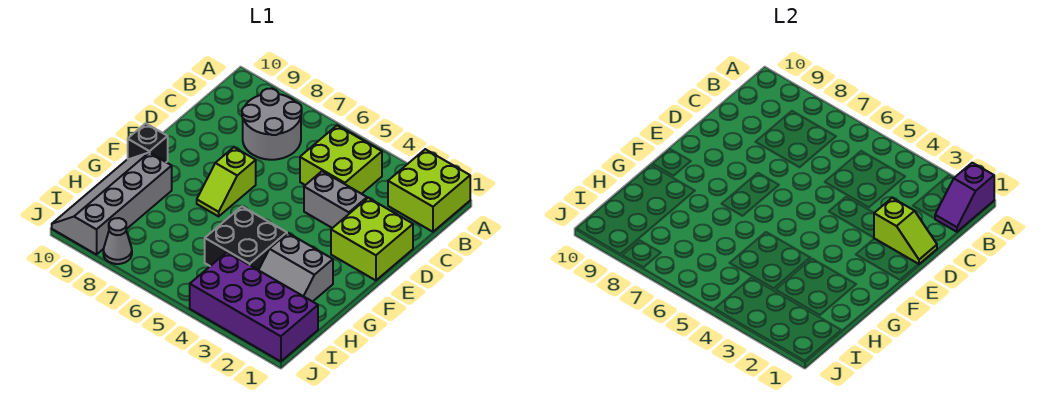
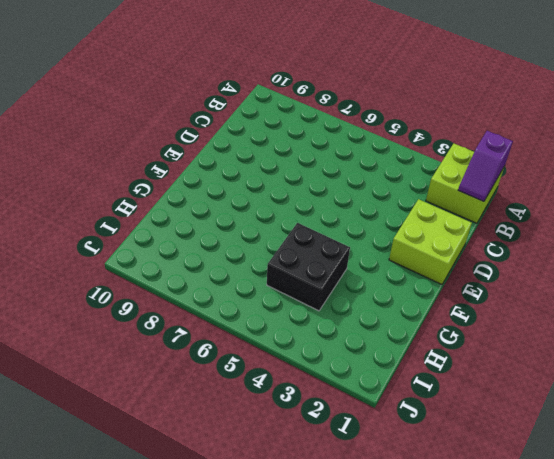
none -> lime brick B4:C5 level 1
none -> grey round brick B7:C8 level 1
none -> grey brick D3:D4 level 1

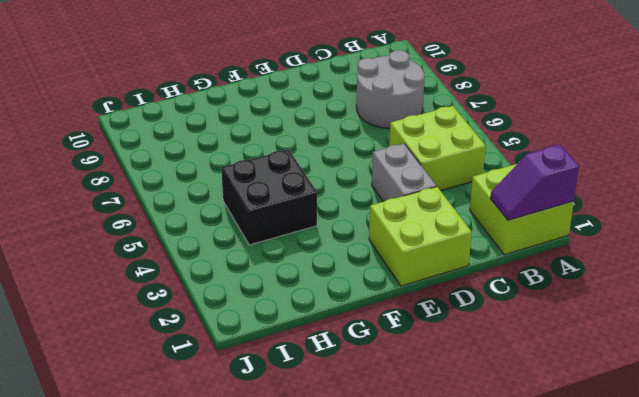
none -> lime slope E7:F7 level 1 top E
none -> black brick F10 level 1
none -> grey slope G2:H3 level 1 top G

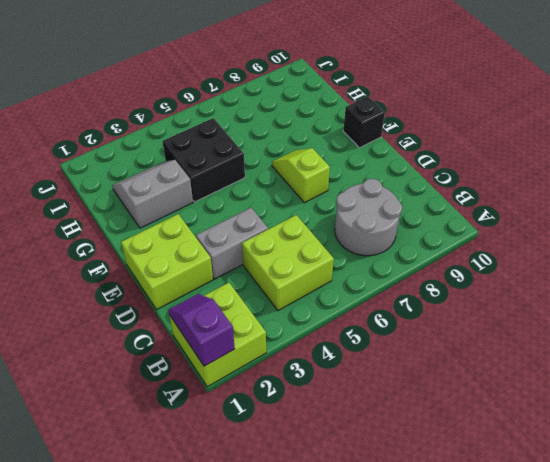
none -> grey slope G9:J10 level 1 top 9
none -> purple brick I1:J4 level 1
none -> grey cone J8 level 1

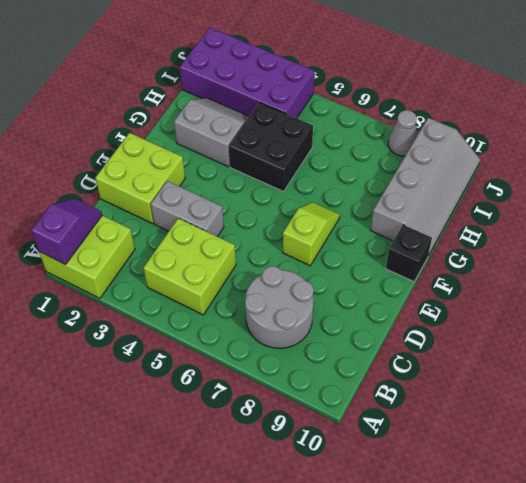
none -> lime slope D1:D2 level 2 top 2

